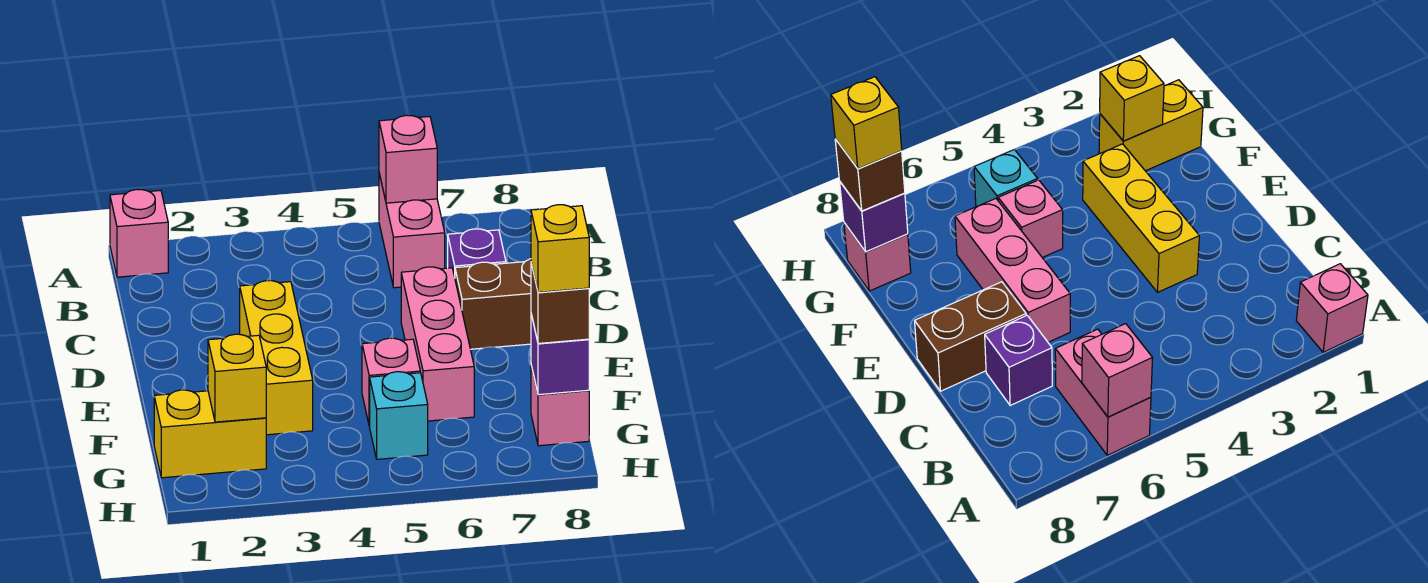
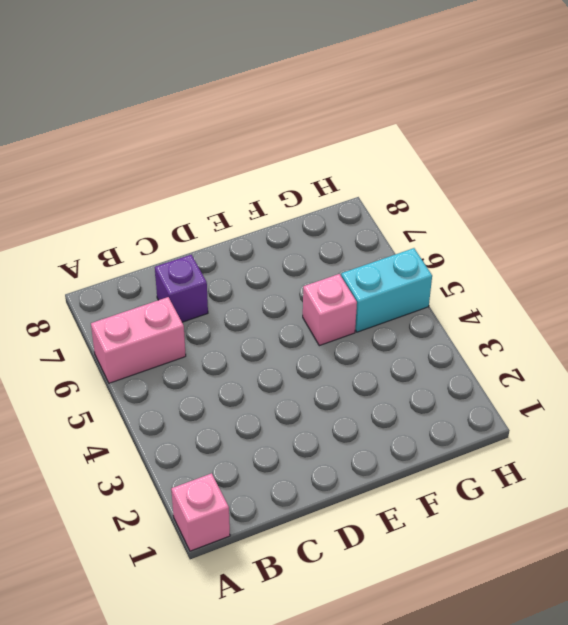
cyan brick G5:H5 level 1 -> cyan brick G5 level 1
none -> yellow brick D3:F3 level 1
none -> pink brick D6:F6 level 1
none -> brown brick D7:D8 level 1

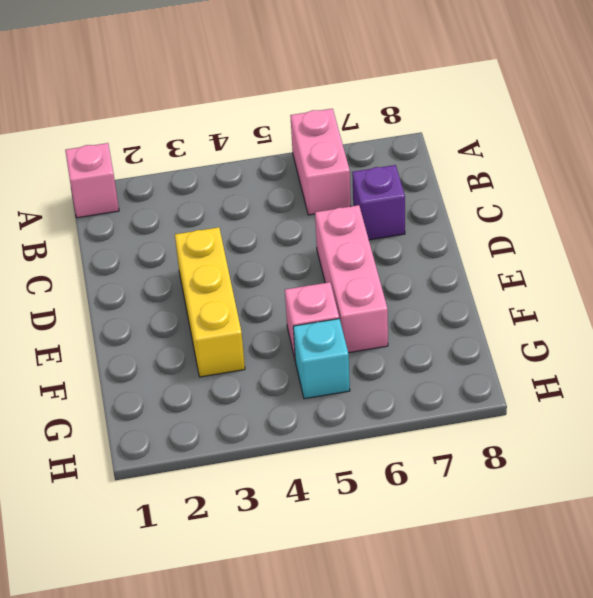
none -> brown brick D7:D8 level 1
none -> yellow brick G1:G2 level 1
none -> pink brick G8 level 1

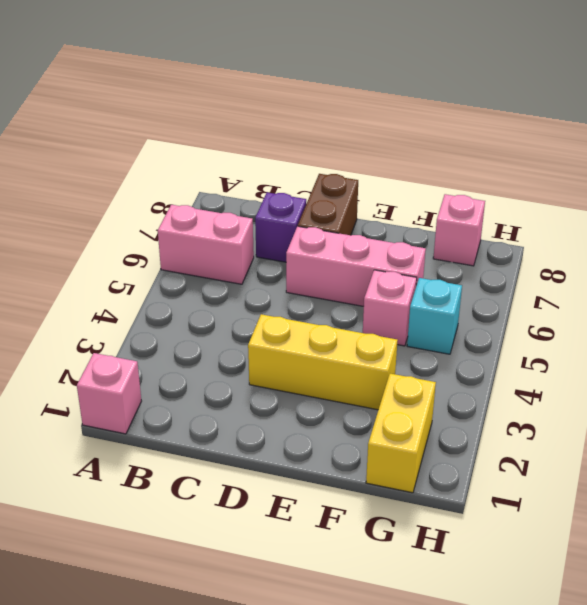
none -> pink brick A6 level 2
none -> yellow brick G2 level 2
none -> purple brick G8 level 2

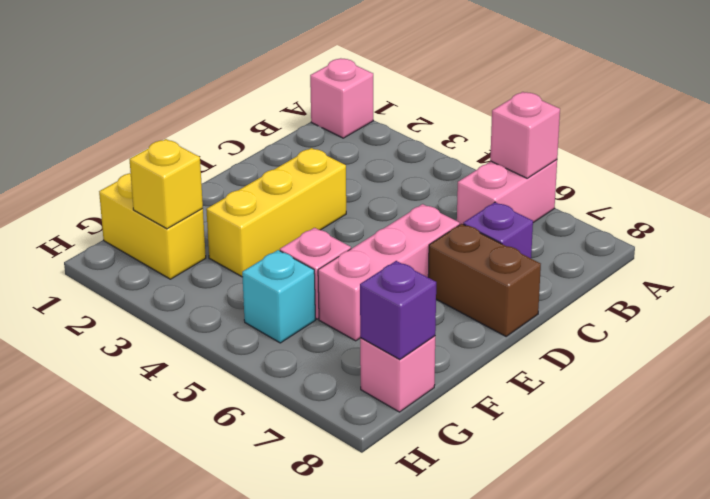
none -> brown brick G8 level 3
none -> yellow brick G8 level 4

